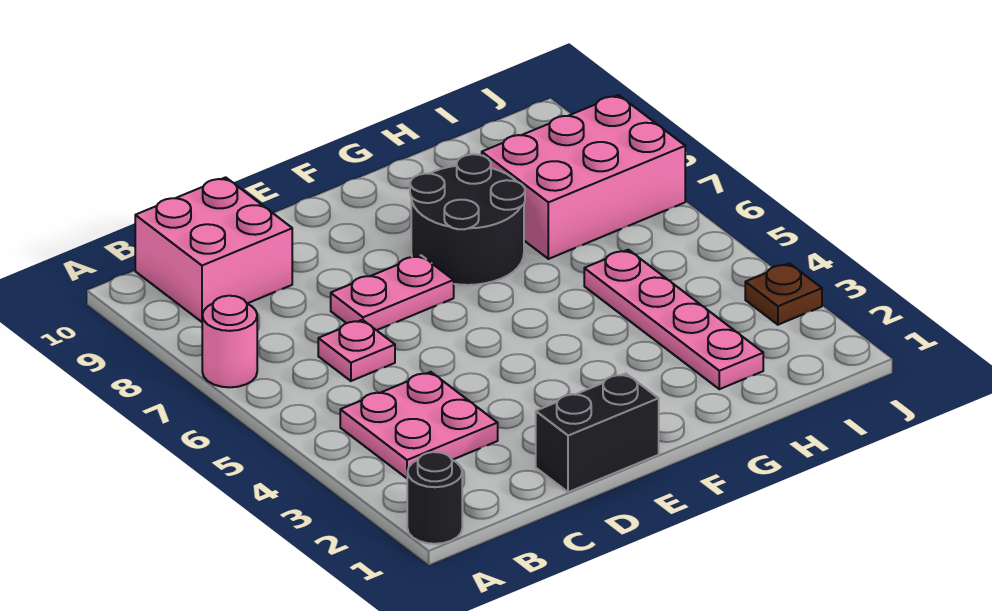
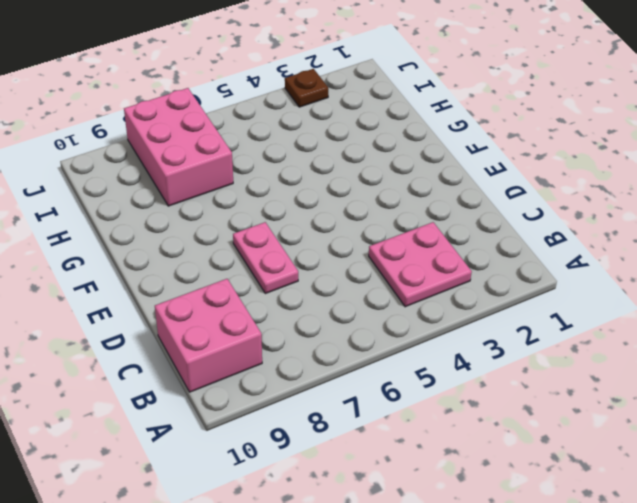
none -> black round brick A1 level 1
none -> pink round brick A7 level 1

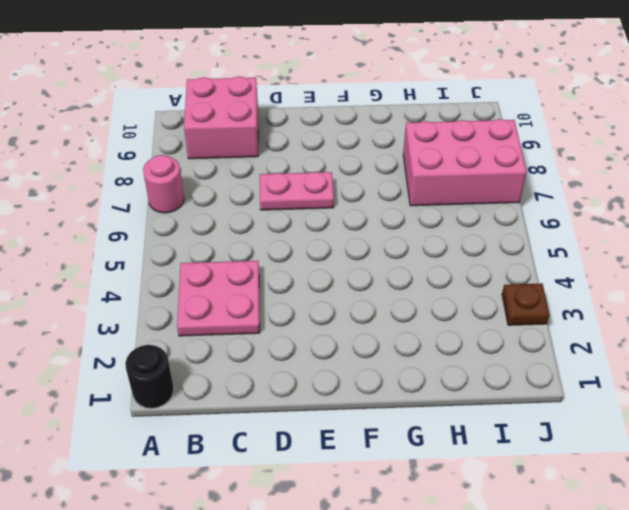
none -> pink plate C6 level 1
none -> black brick D1:E1 level 1

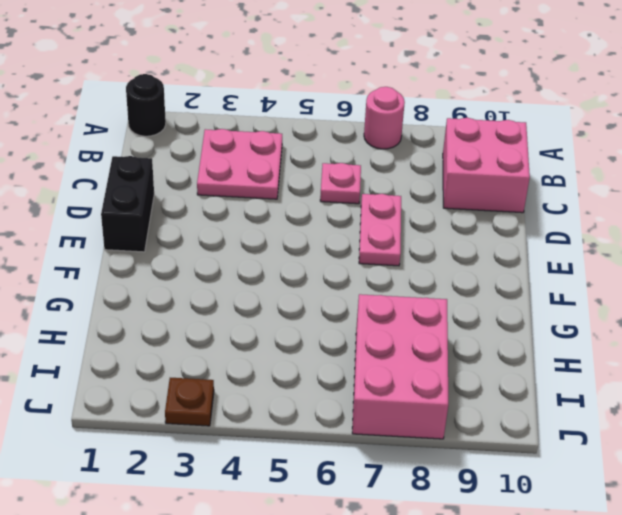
none -> black round brick F7:G8 level 1
none -> pink plate H2:H5 level 1

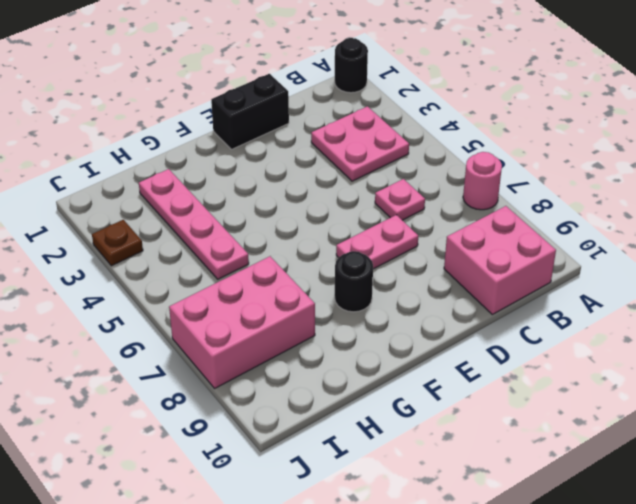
black round brick F8 level 1 -> black round brick F7:G8 level 1

